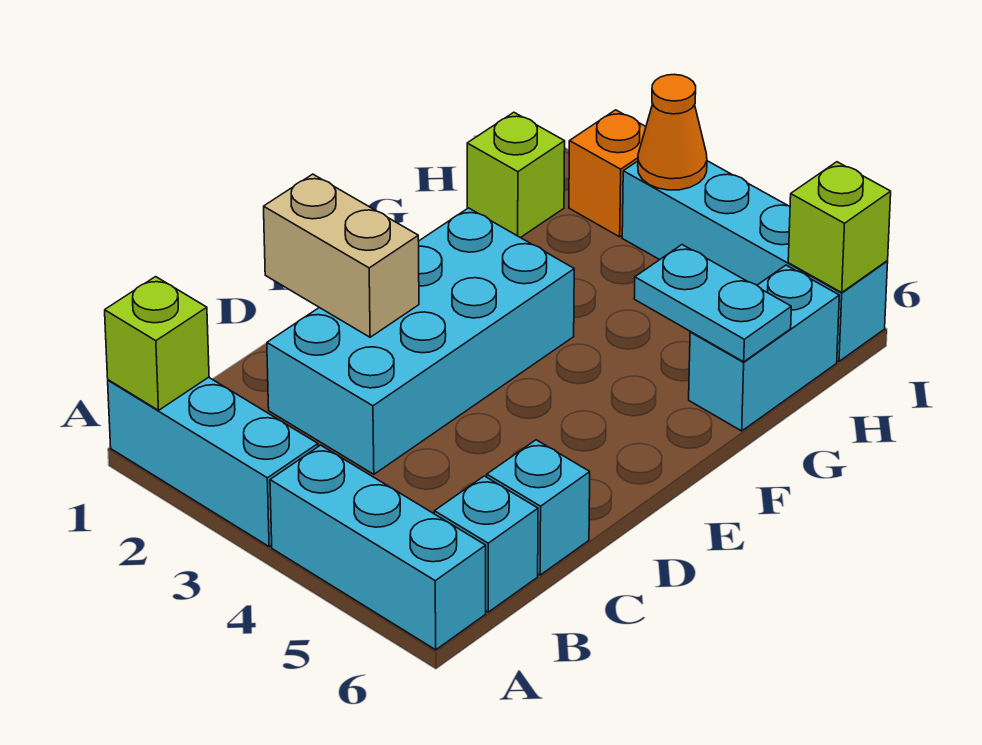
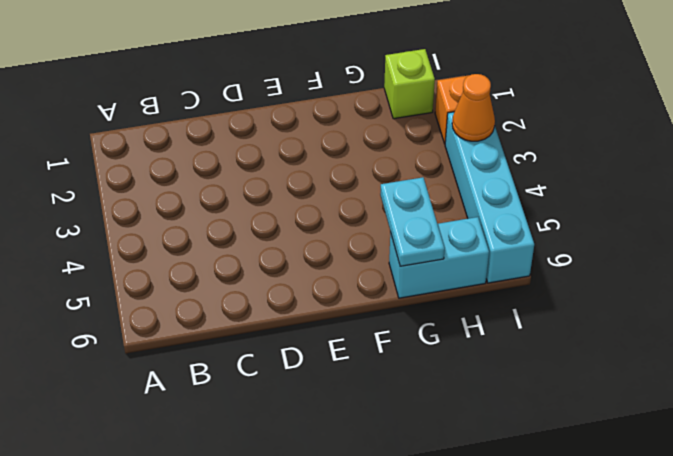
none -> cyan brick A1:A3 level 1
none -> cyan brick A4:A6 level 1
none -> cyan brick B6 level 1

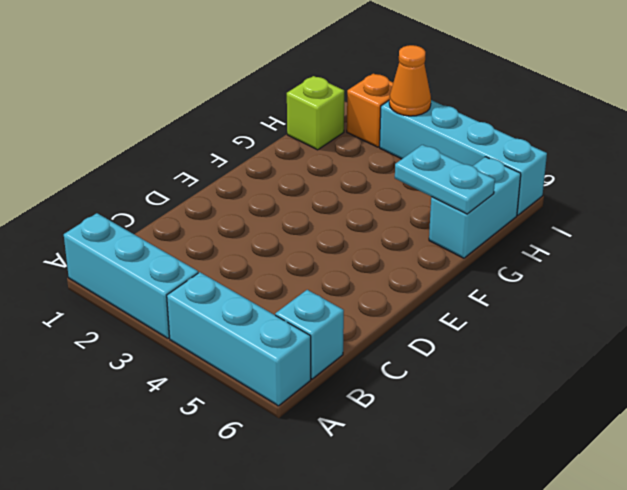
none -> cyan brick C2:F3 level 1
none -> cyan brick C6 level 1
none -> lime brick A1 level 2

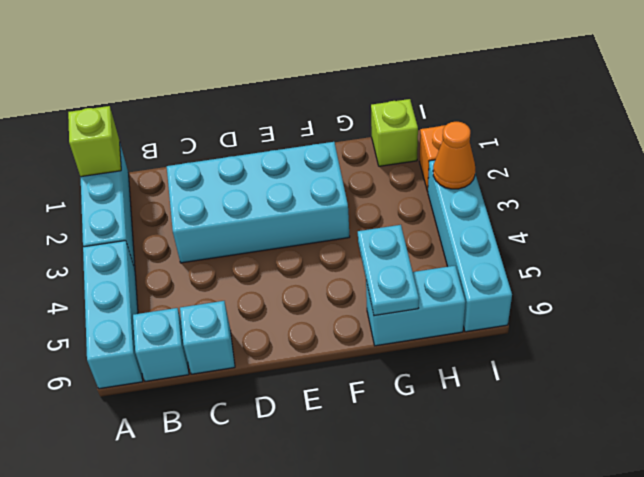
none -> tan brick D1:D2 level 2
none -> lime brick I6 level 2

